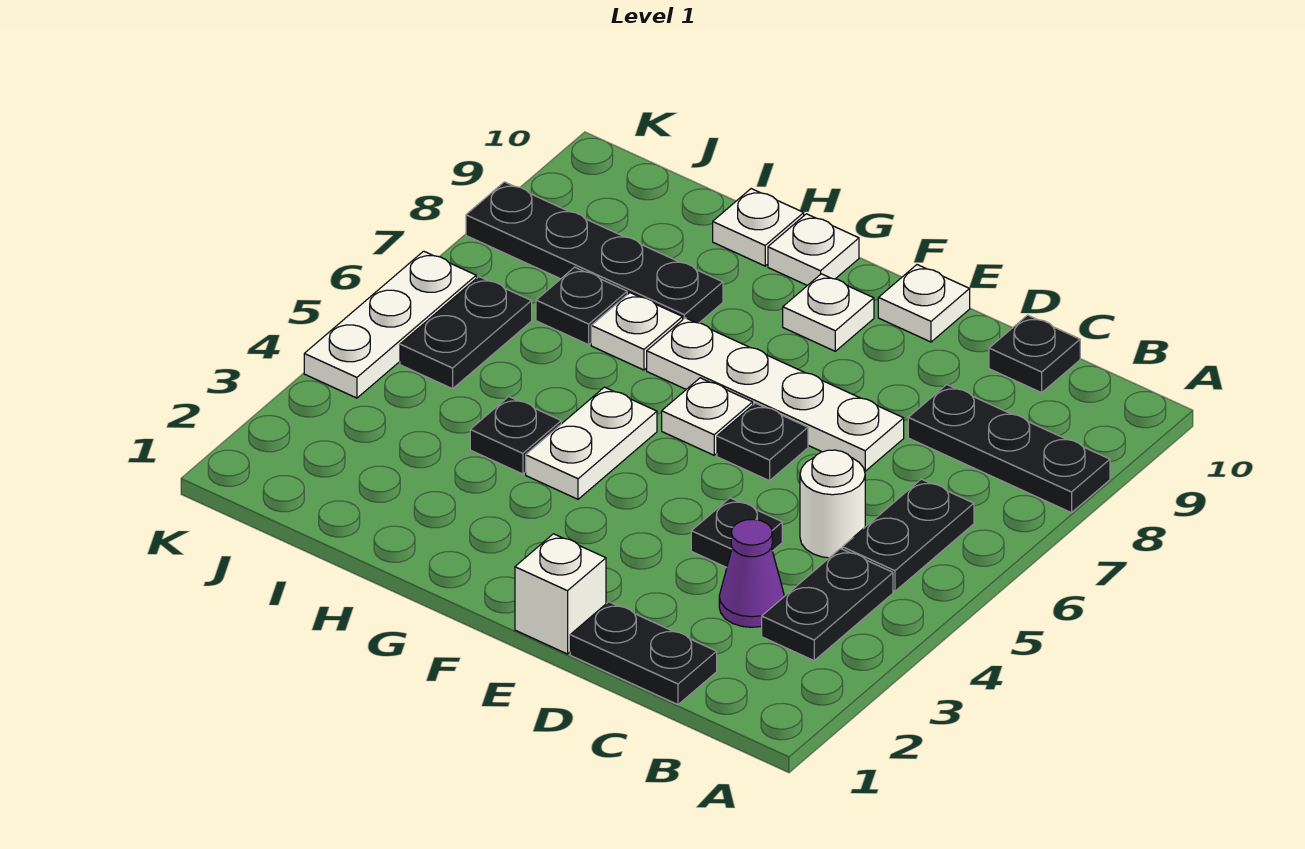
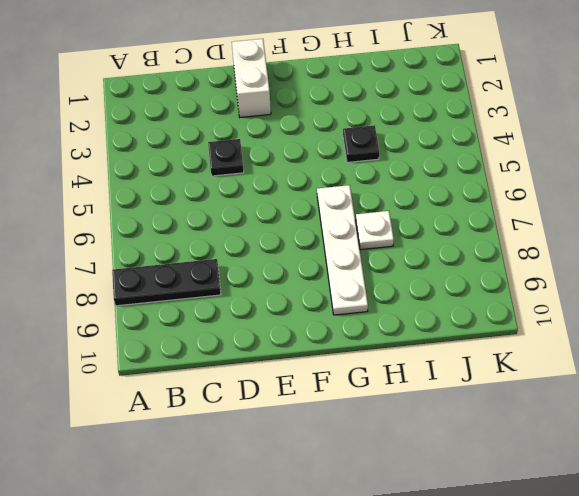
white brick E1:E2 level 1 -> white brick E1 level 1
white plate G6:G9 level 1 -> white plate D7:G7 level 1
none -> black plate B3:B4 level 1
none -> black plate B5:B6 level 1
none -> black plate C1:D1 level 1

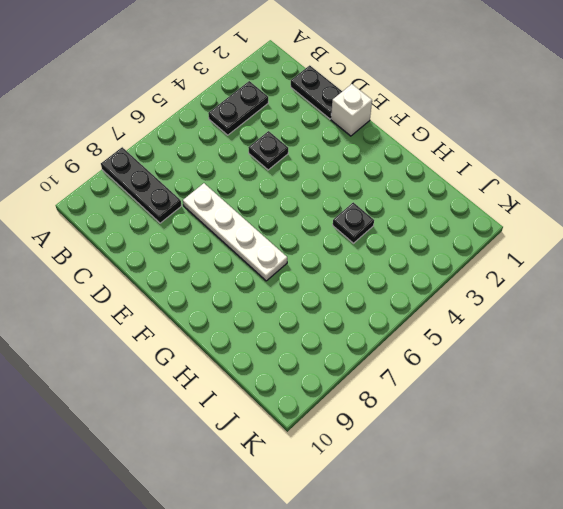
none -> black plate B5:B6 level 1
none -> purple cone C3 level 1
none -> white round brick C5 level 1

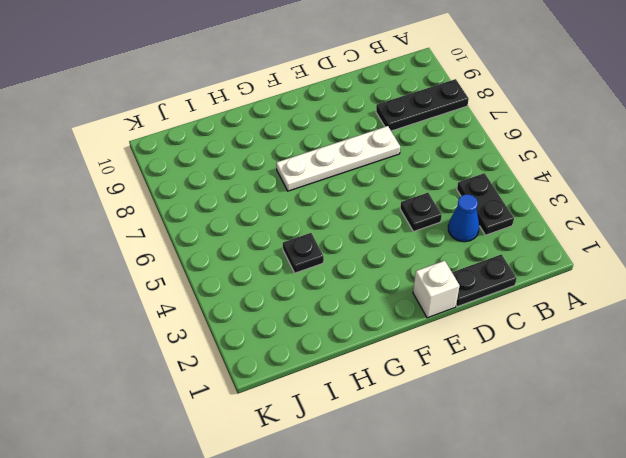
blue cone C3 level 1 -> purple cone C3 level 1
none -> black plate B5:B6 level 1
none -> white round brick C5 level 1
none -> black plate C10 level 1

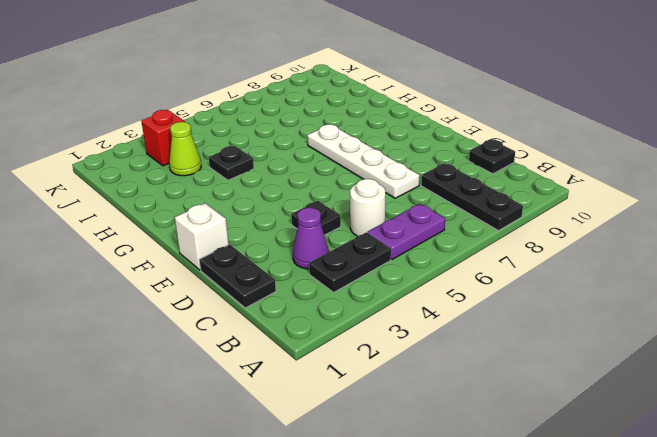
purple plate B5:B6 level 1 -> black plate B5:B6 level 1
lime cone I3 level 1 -> none
red brick J3 level 1 -> none
none -> black plate E6 level 1
none -> white plate E10 level 1
none -> white plate F6 level 1

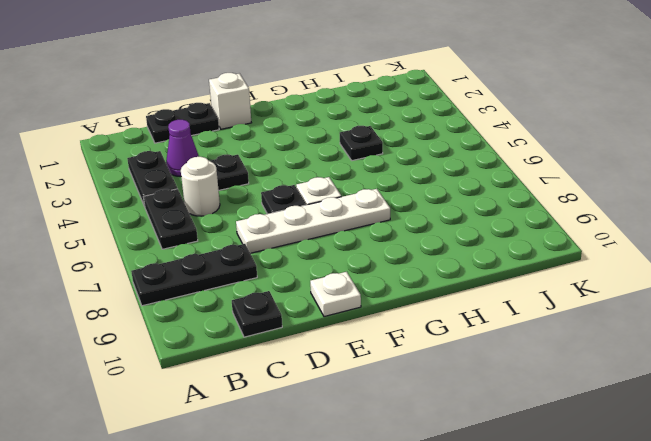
none -> white plate F9 level 1
none -> white plate G4:G5 level 1
none -> white plate G10 level 1

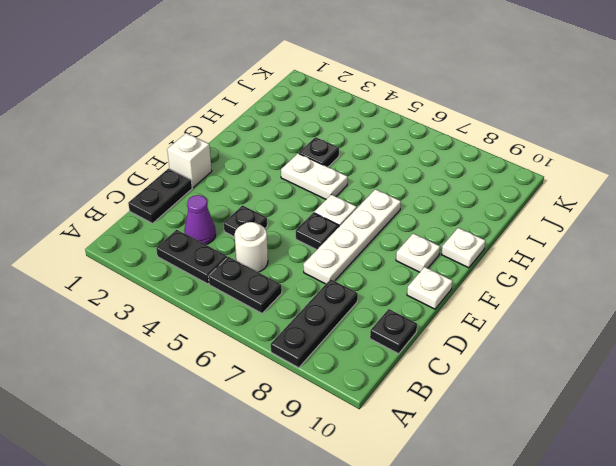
none -> white plate H7 level 1
none -> black plate H8:K8 level 1
none -> white plate H10 level 1

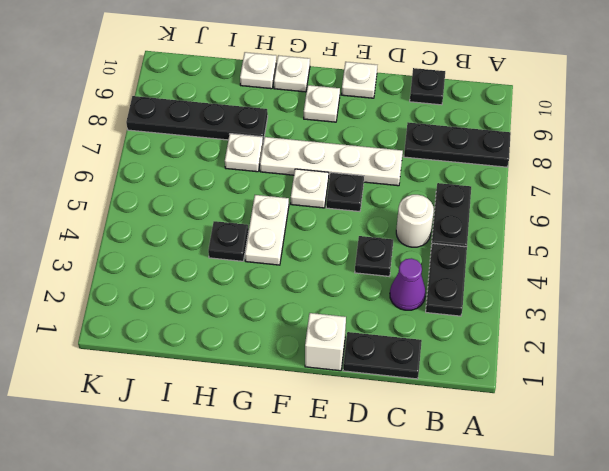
none -> black plate I7 level 1
none -> black plate J5:J6 level 1
none -> white plate K4:K6 level 1

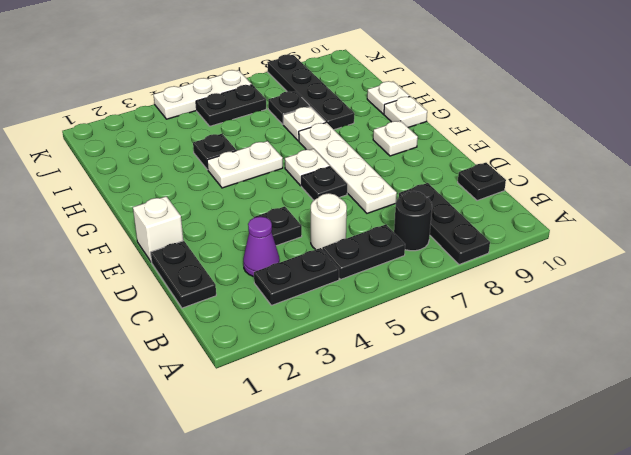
black round brick B7 level 1 -> none
none -> white plate E10 level 1

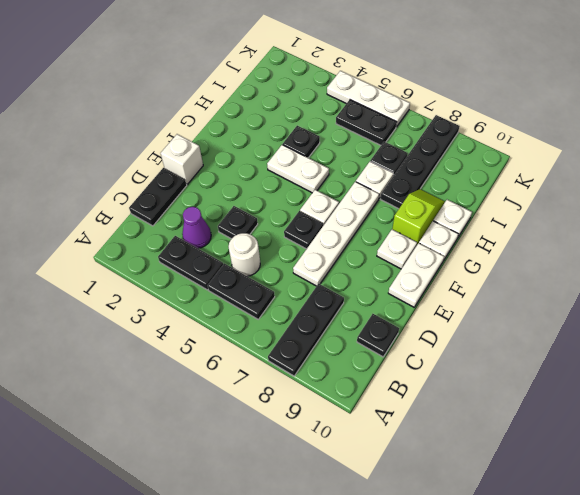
white plate E10:F10 level 1 -> white plate E10 level 1
lime slope G9:H9 level 1 top G -> none

